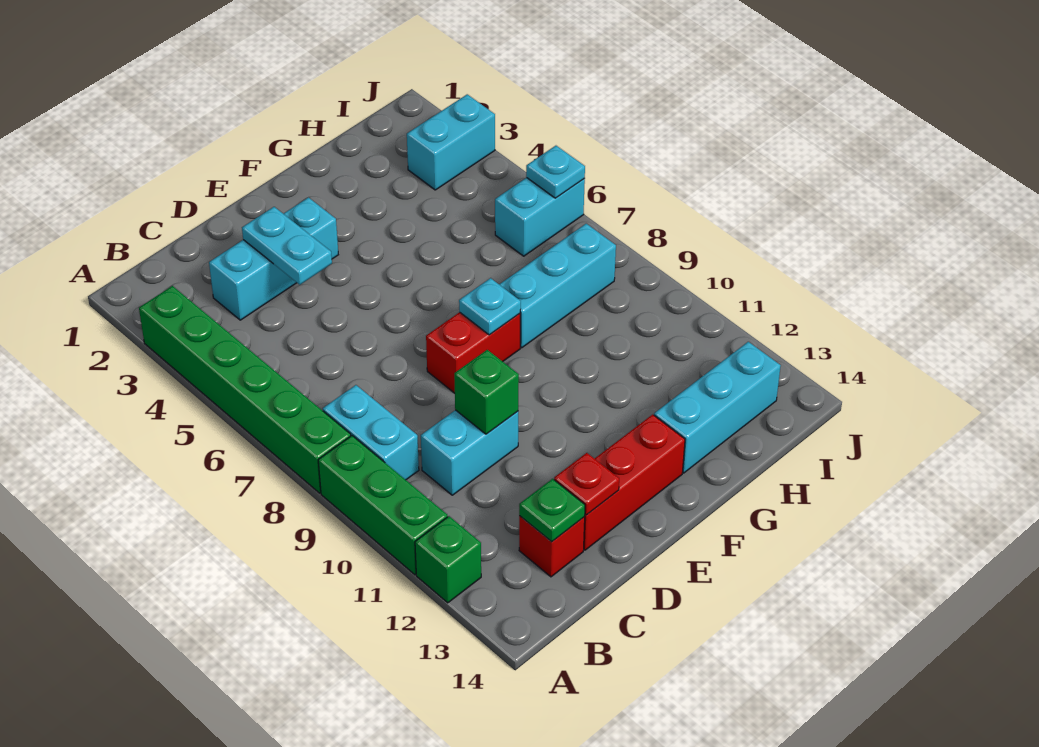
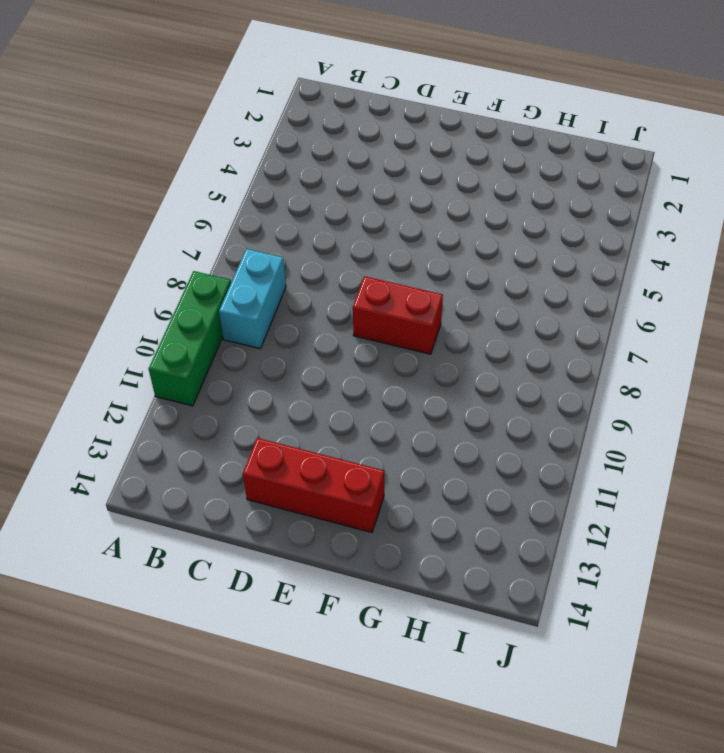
none -> green brick A3:A8 level 1
none -> green brick A12 level 1
none -> cyan brick C3:E3 level 1

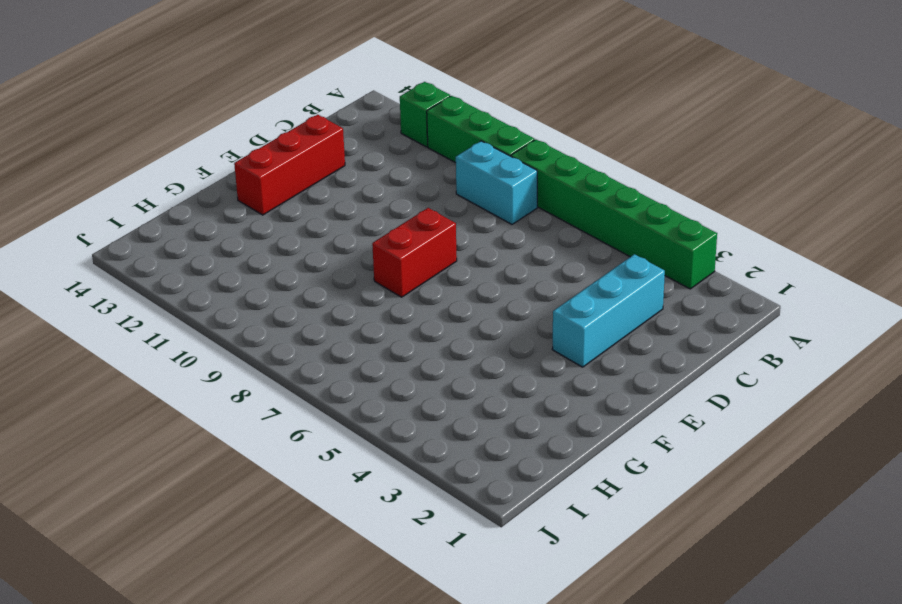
none -> cyan brick C10:D10 level 1
none -> red brick C13 level 1
none -> cyan brick G8:I8 level 1

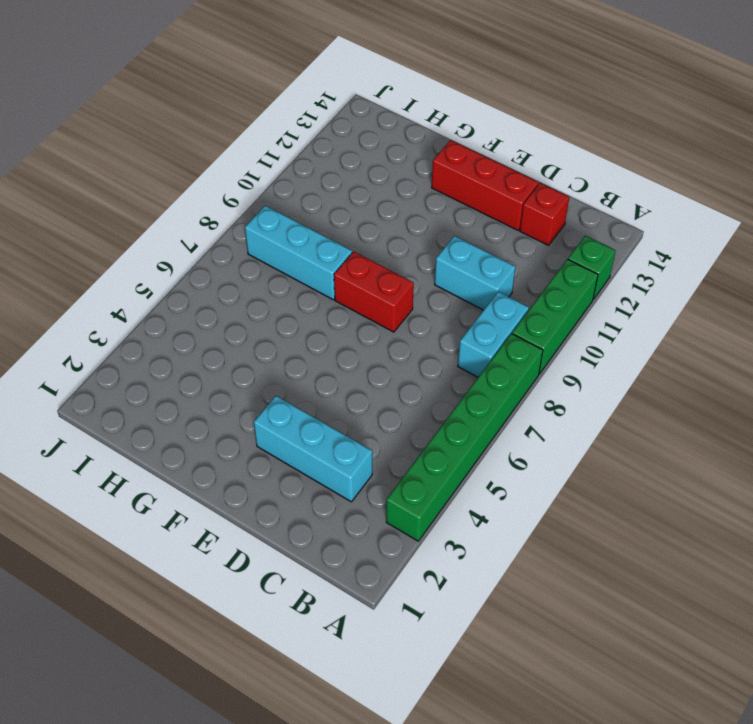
none -> cyan brick G13:I13 level 1
none -> cyan brick I3:J3 level 1
none -> cyan brick I6:J6 level 1

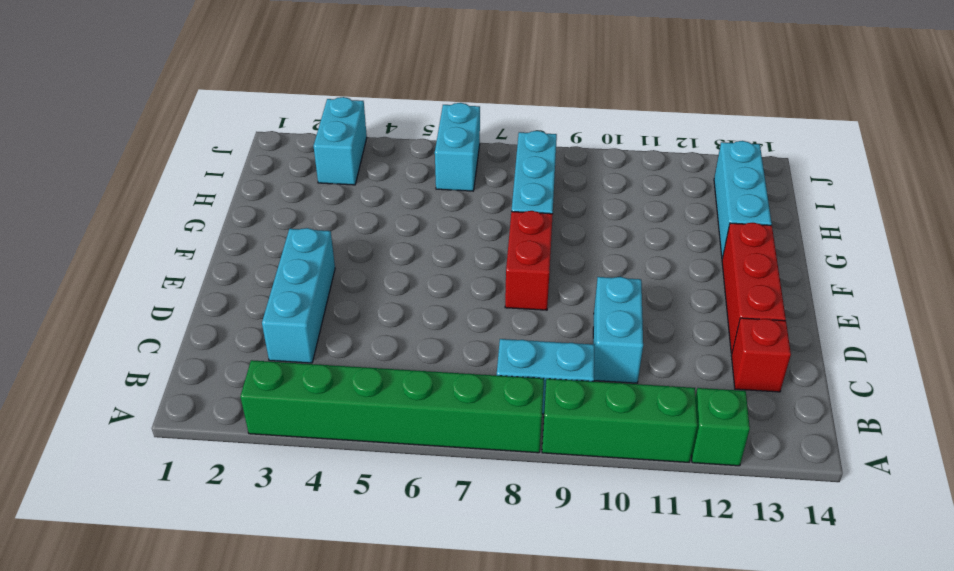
none -> green plate C13 level 2
none -> cyan plate D3:D4 level 2
none -> green brick D10 level 2

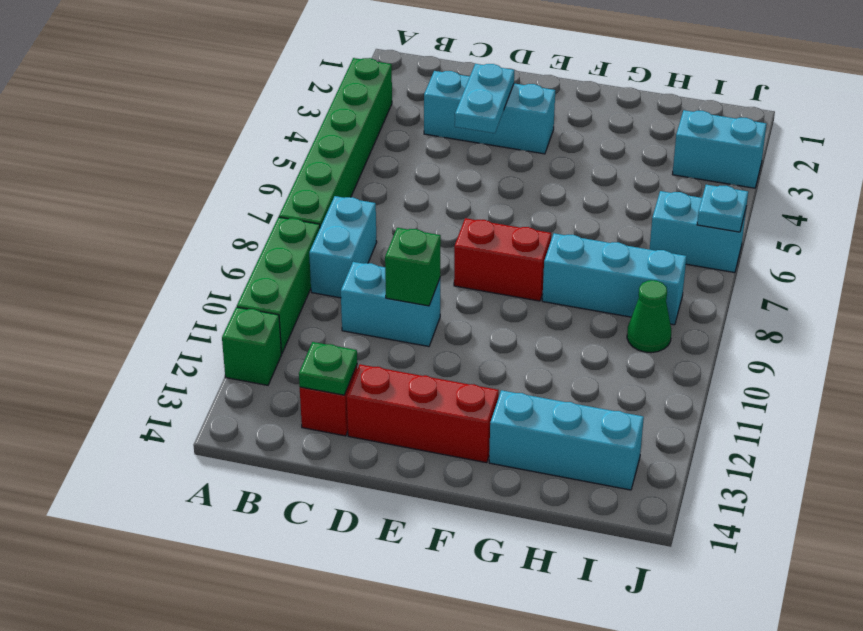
green cone I9 level 1 -> none
none -> red plate D13 level 2
none -> cyan plate F8 level 2

